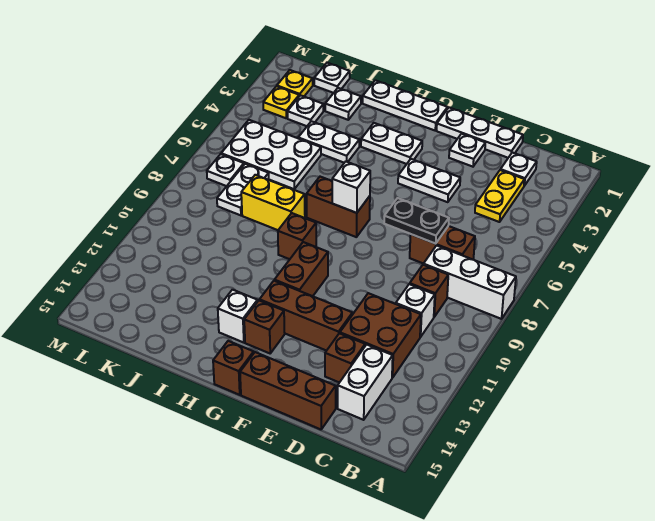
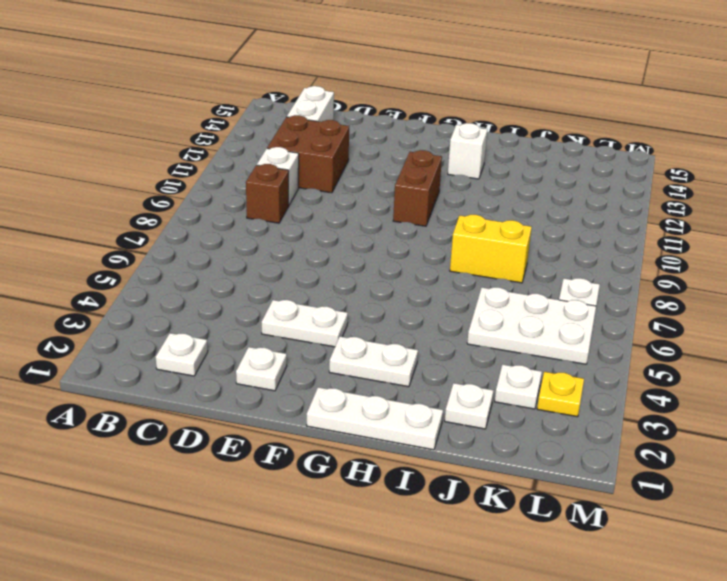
none -> white brick A8:C8 level 1
none -> yellow plate C3:C4 level 1
none -> brown brick C7:D7 level 1
none -> white plate D1:F1 level 1

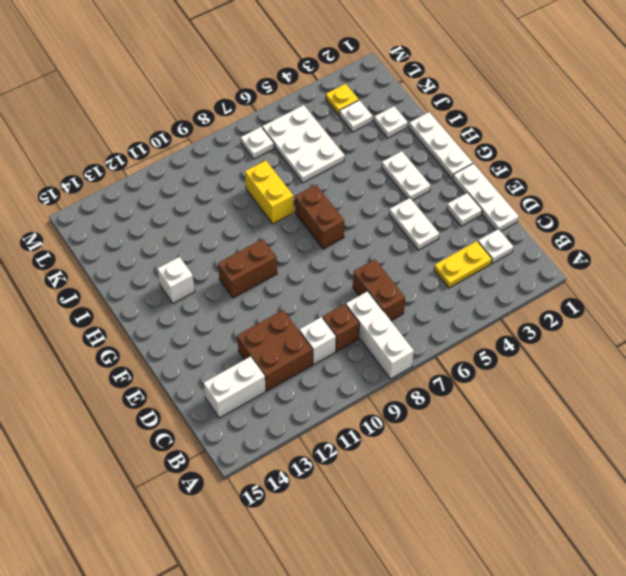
none -> brown brick D13 level 1
none -> brown brick D15:F15 level 1
none -> brown brick E12:G12 level 1
none -> brown brick G13 level 1

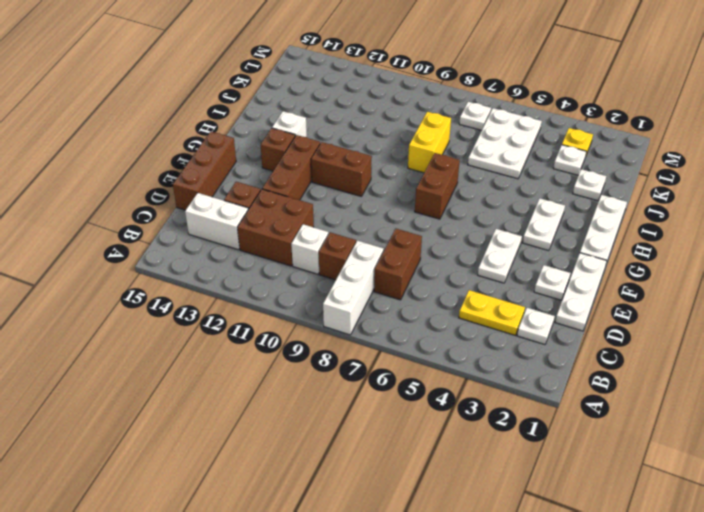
none -> brown brick G15 level 1
none -> brown brick H9 level 1
none -> white plate I4:J4 level 1
none -> white plate K1 level 1

